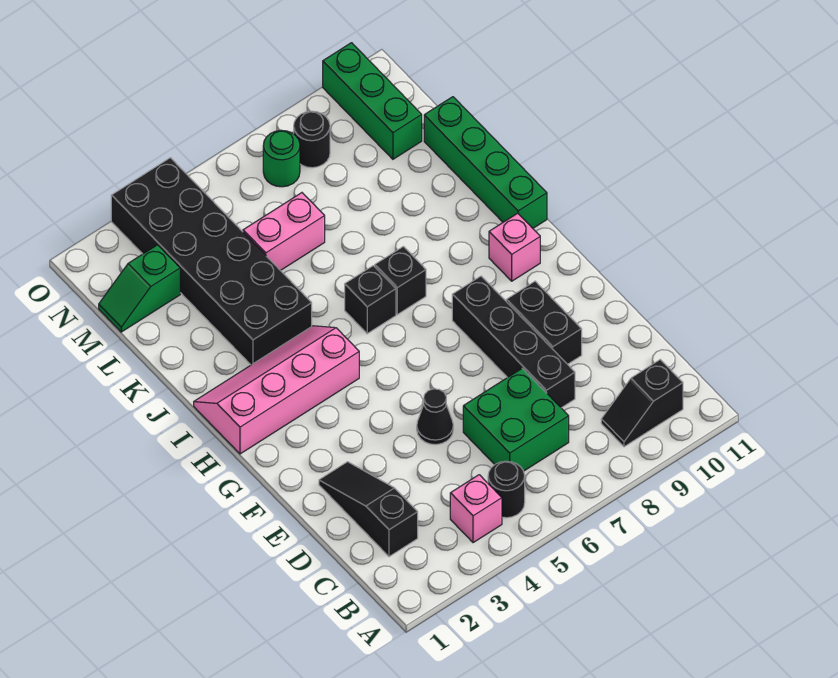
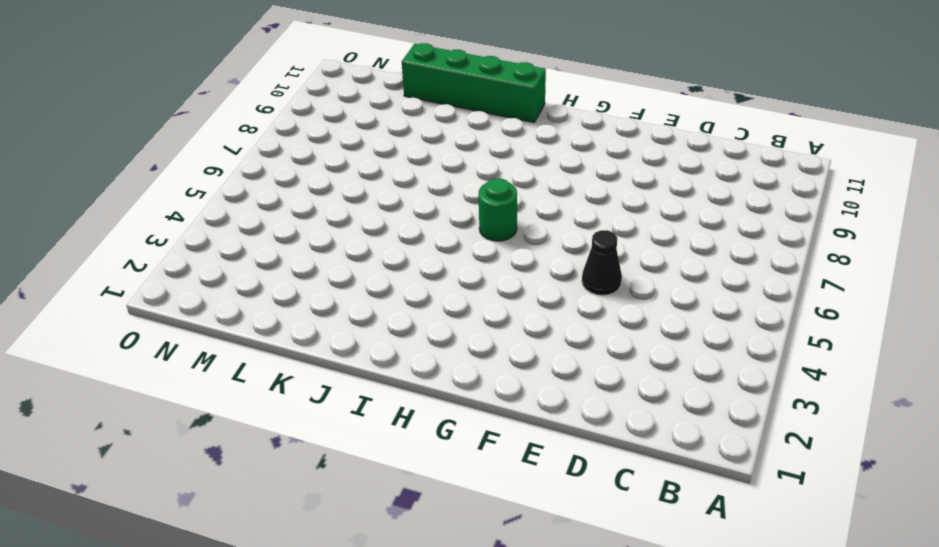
green round brick H6 level 1 -> green round brick N7 level 1
none -> pink brick B4 level 1
none -> black round brick B5 level 1
none -> black slope B9:B10 level 1 top 10

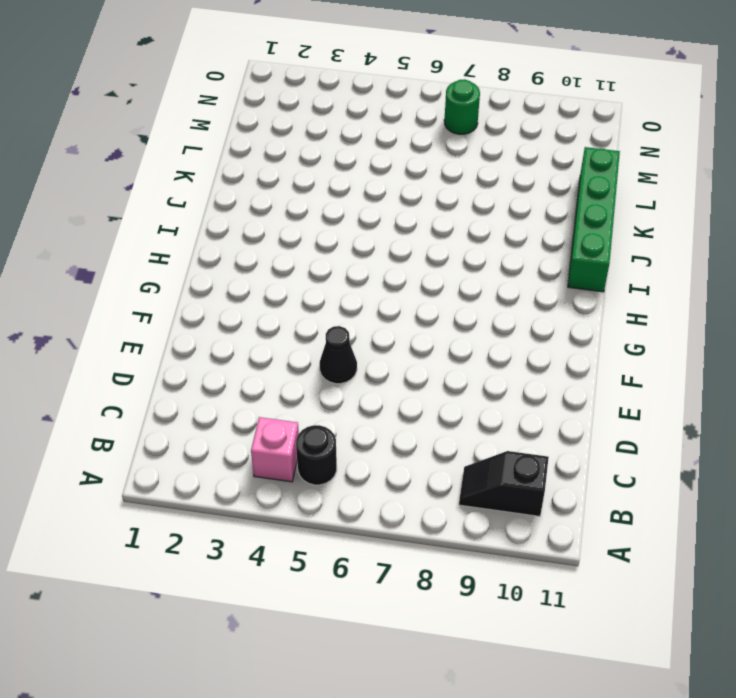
none -> black slope C2:E2 level 1 top C
none -> green brick C6:D7 level 1
none -> black brick D8:G8 level 1

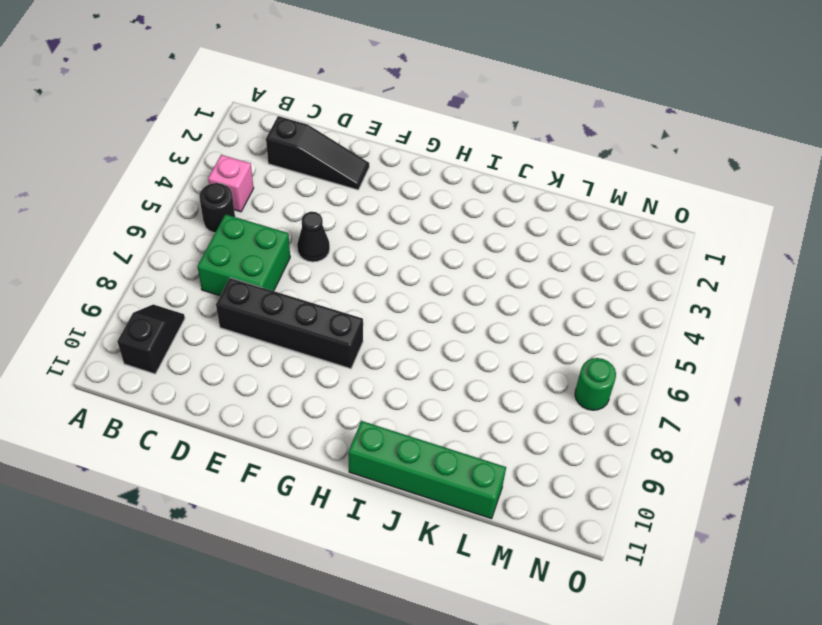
none -> black brick E9:F9 level 1
none -> pink slope H1:I4 level 1 top H
none -> pink brick H10 level 1

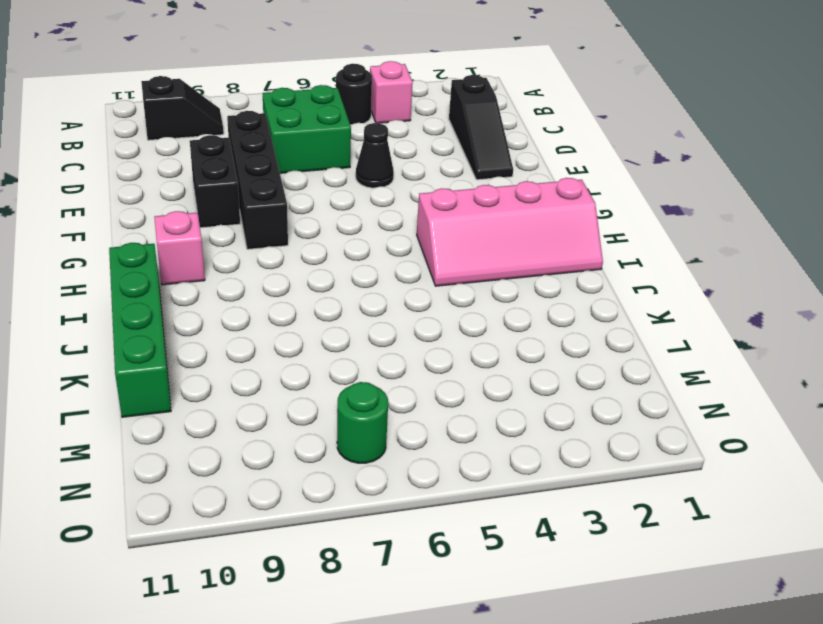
none -> black brick I6 level 1
none -> black brick I7 level 1
none -> black brick J3:O4 level 1

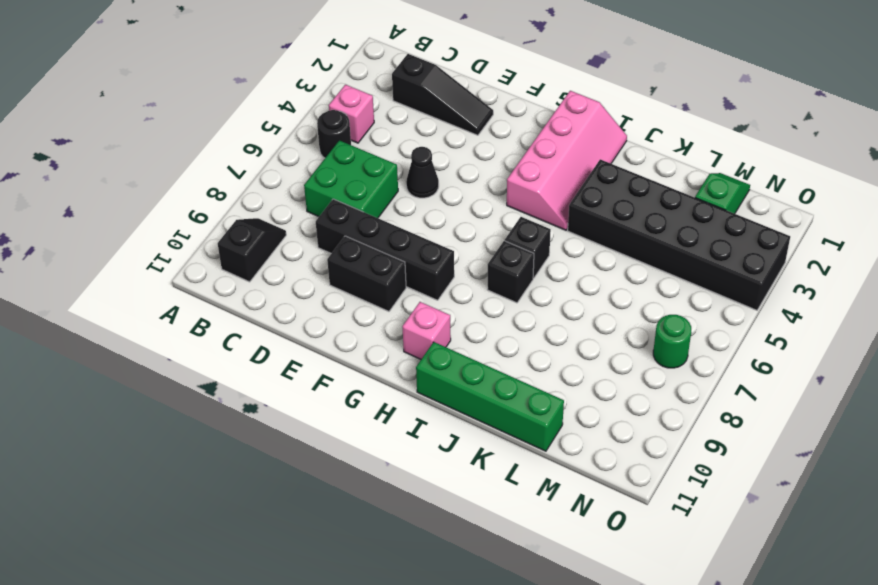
none -> pink brick L5:L6 level 1
none -> green brick M10:O10 level 1
none -> black round brick N8 level 1

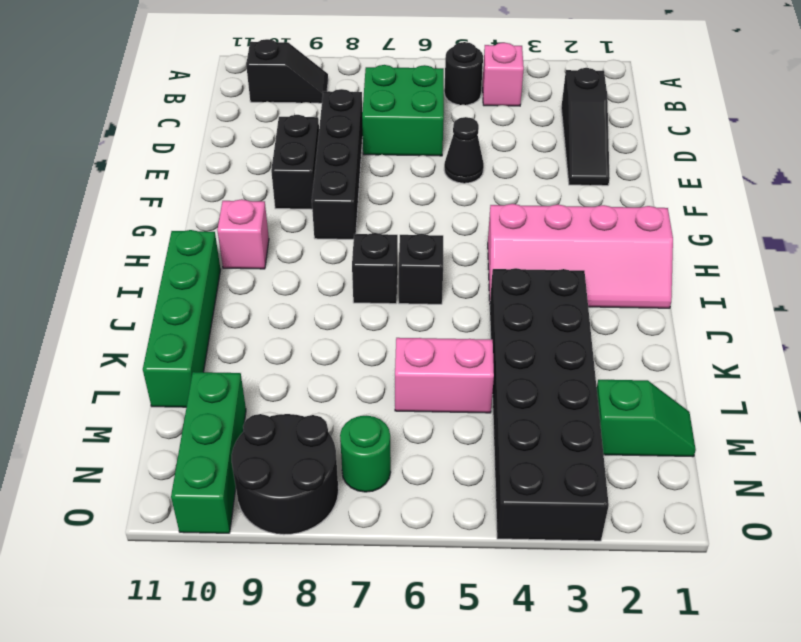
black round brick N8:O9 level 1 -> black round brick N8 level 1

